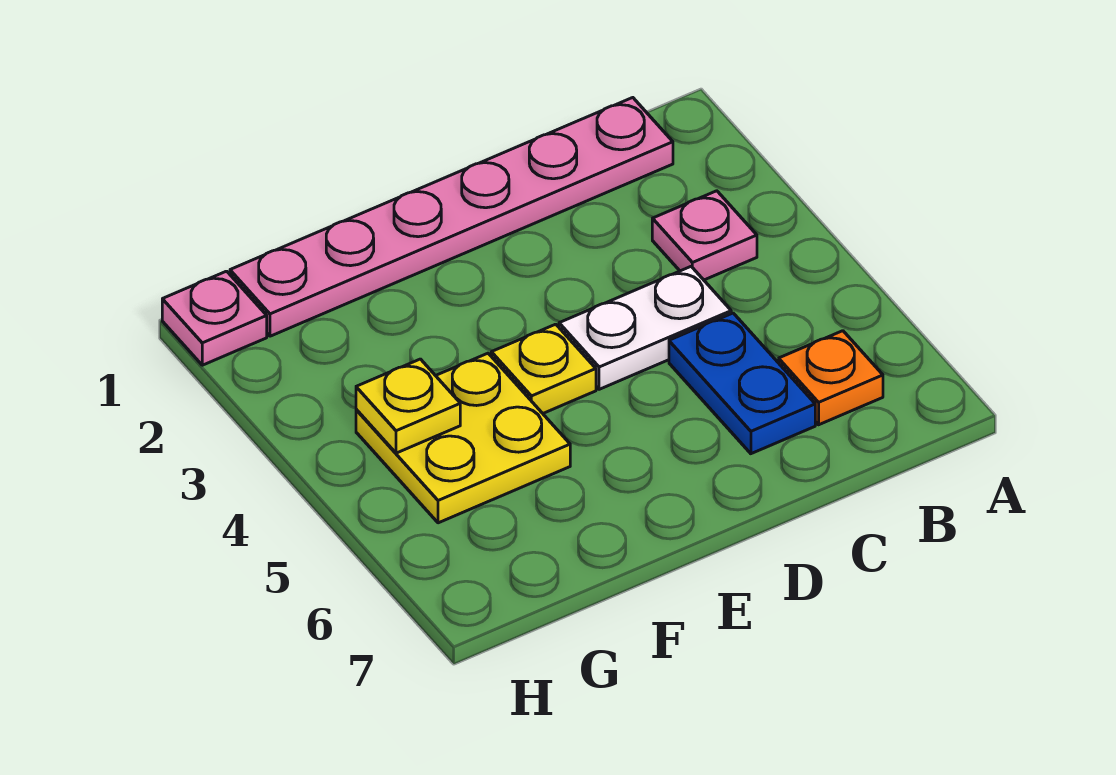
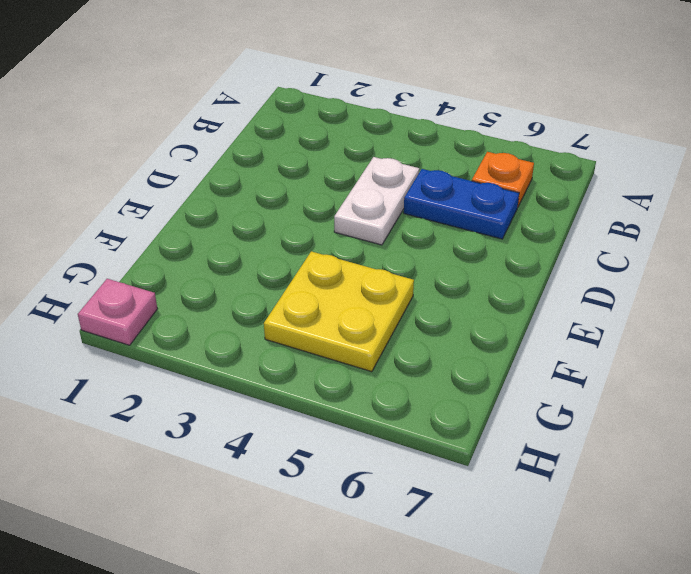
none -> pink plate B1:G1 level 1
none -> pink plate B3 level 1

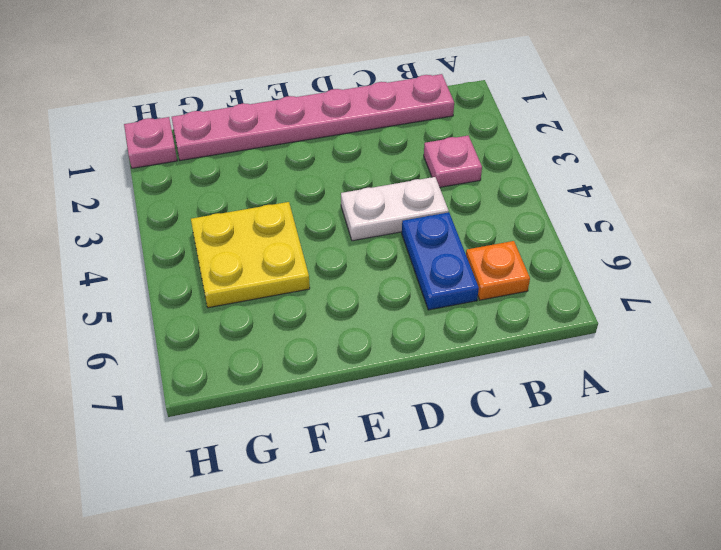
none -> yellow plate E4 level 1
none -> yellow plate G4 level 2

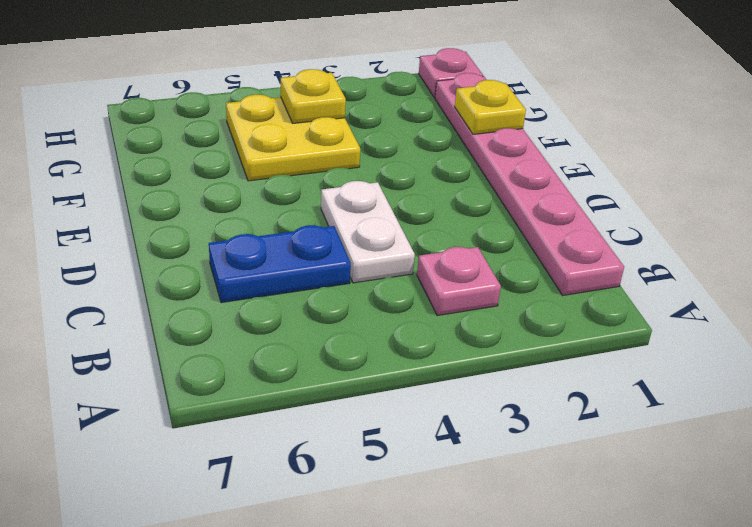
yellow plate F1 level 2 -> yellow plate E4 level 1
none -> orange plate B6 level 1

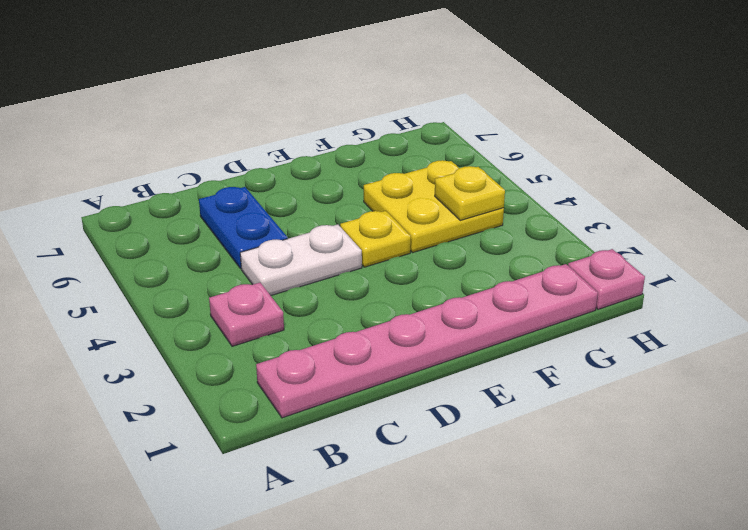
none -> orange plate B6 level 1

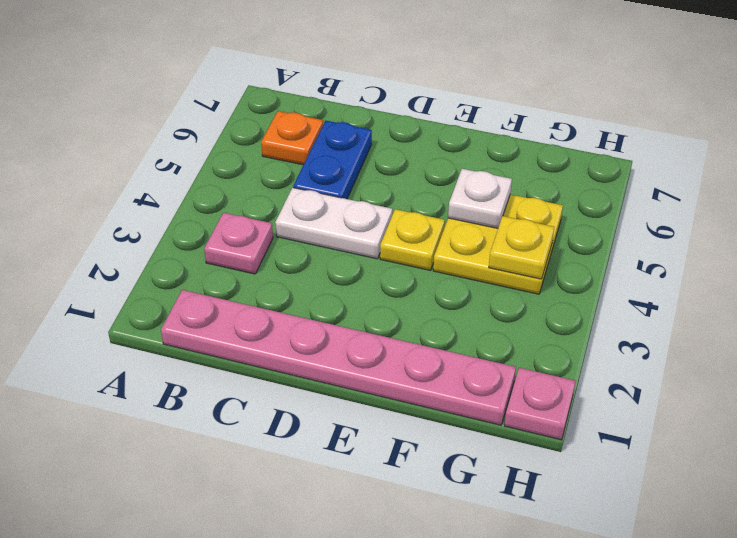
white plate F5 level 2 -> none

